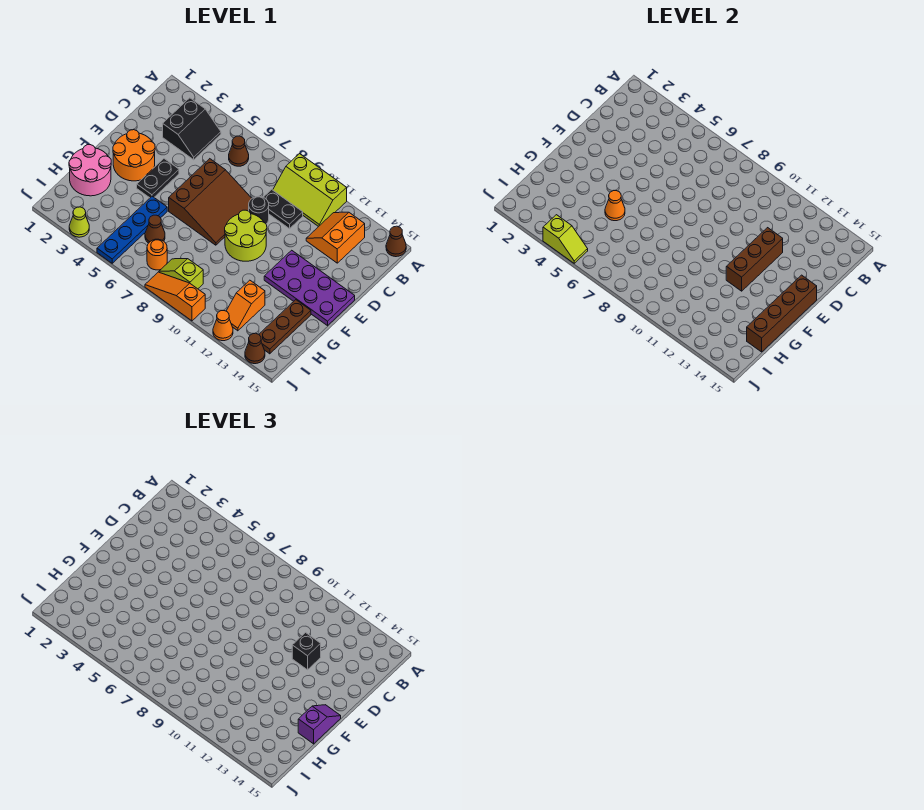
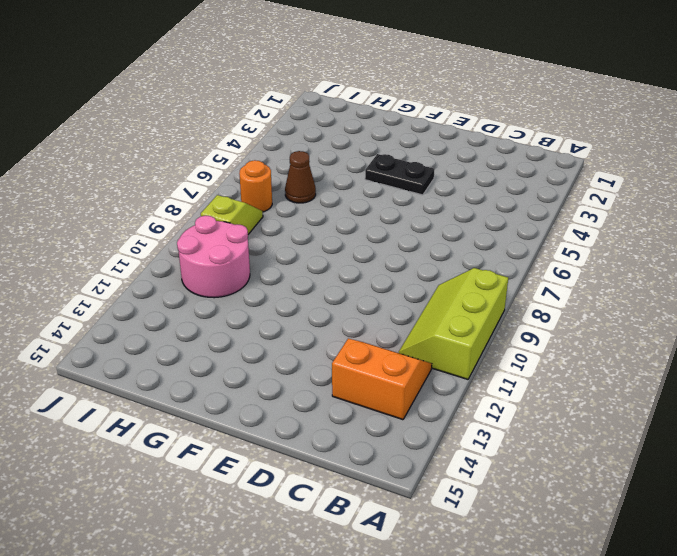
pink round brick H10:I11 level 1 -> pink round brick G1:H2 level 1
none -> brown cone A15 level 1
none -> black slope B3:C4 level 1 top 3
none -> brown cone B6 level 1

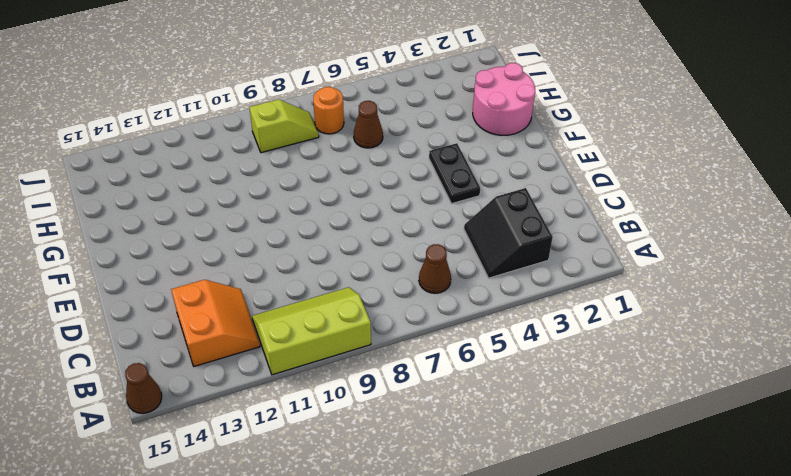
none -> black plate C9:C10 level 1
none -> brown slope D6:F8 level 1 top 6
none -> black round brick D9 level 1

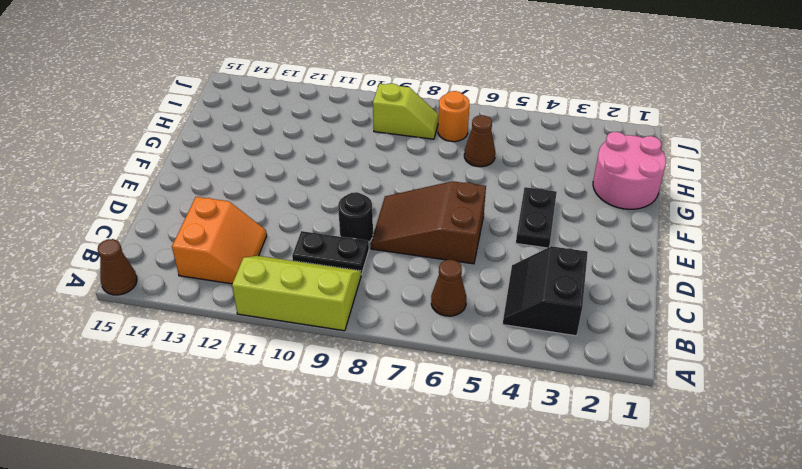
brown slope D6:E8 level 1 top 6 -> brown slope D6:F8 level 1 top 6
none -> orange round brick E2:F3 level 1
none -> lime round brick E9:F10 level 1
none -> purple plate E12:F15 level 1

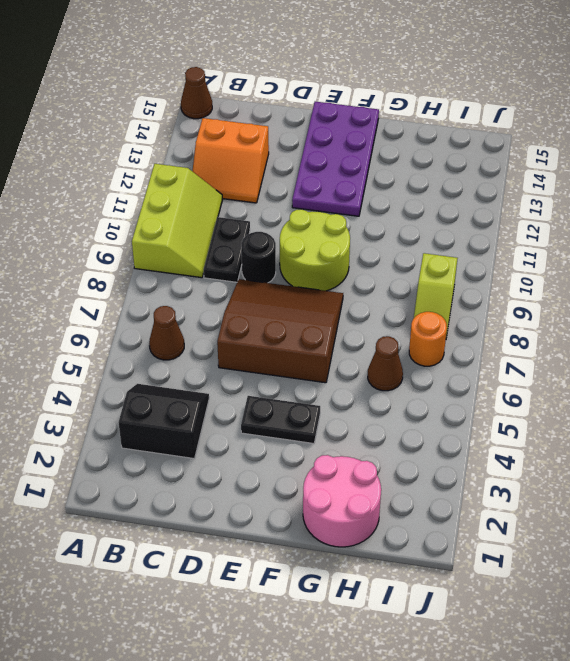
none -> orange round brick E2:F3 level 1
none -> blue plate G5:J5 level 1
none -> brown plate G14:I14 level 1

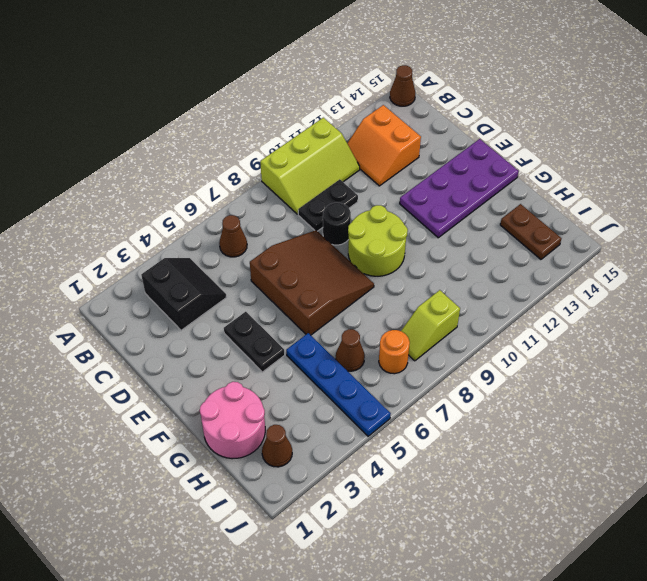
brown plate H14:I14 level 1 -> brown plate G14:I14 level 1
brown cone I2 level 1 -> brown cone J14 level 1
none -> orange round brick E2:F3 level 1
none -> orange slope H12:I12 level 1 top H
none -> lime cone J3 level 1

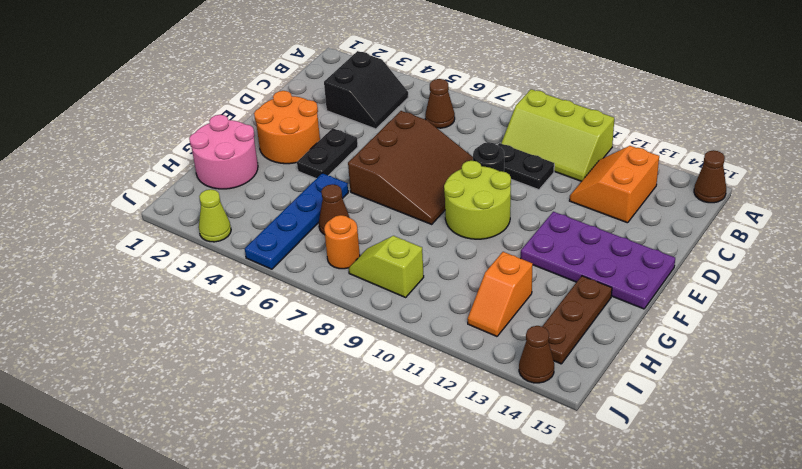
none -> orange slope J8:J10 level 1 top 10
none -> orange cone J12 level 1
none -> brown brick D12:F12 level 2

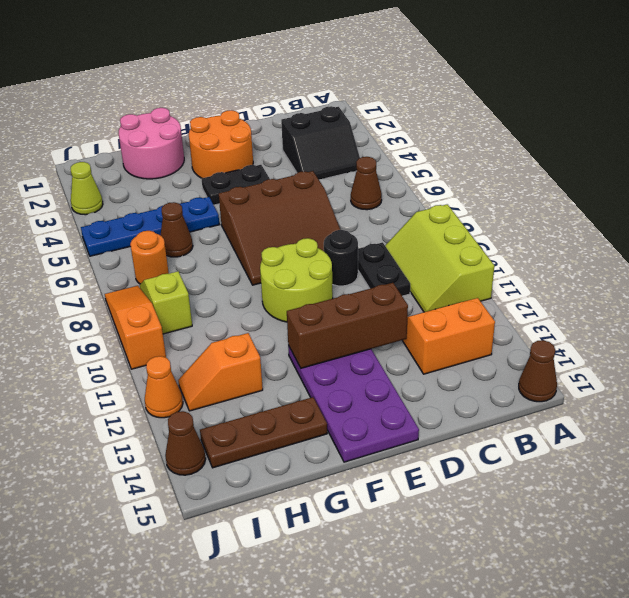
none -> brown brick E15:H15 level 2
none -> orange cone G5 level 2
none -> lime slope J4:J5 level 2 top 4

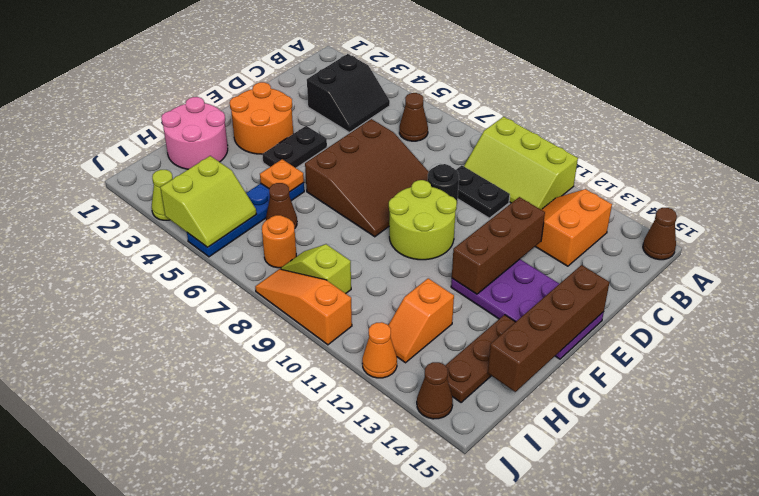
orange plate G5 level 2 -> orange cone G5 level 2
lime slope I4:J5 level 2 top 4 -> lime slope J4:J5 level 2 top 4
none -> black brick D12 level 3
none -> purple slope F15:G15 level 3 top G

